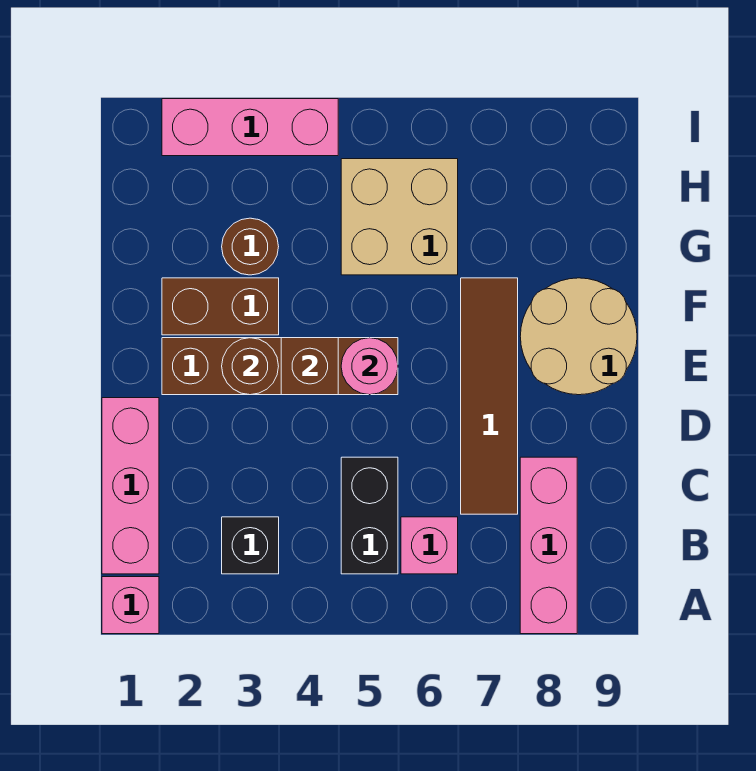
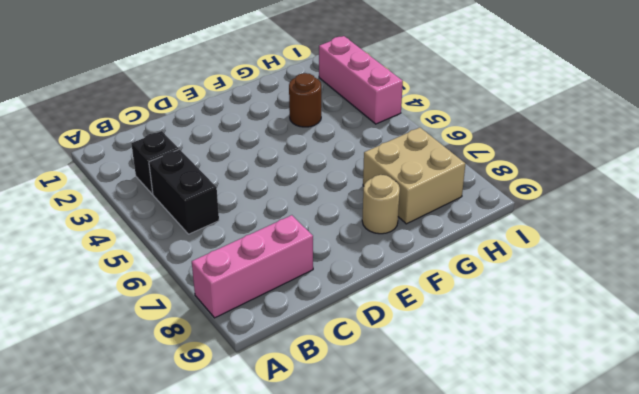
black brick B4:B5 level 1 -> black brick B5:C5 level 1
tan round brick F8 level 1 -> tan round brick E8:F9 level 1
tan brick G7:H8 level 1 -> tan brick G5:H6 level 1
none -> pink brick A1 level 1
none -> pink brick B1:D1 level 1
none -> pink brick B6 level 1

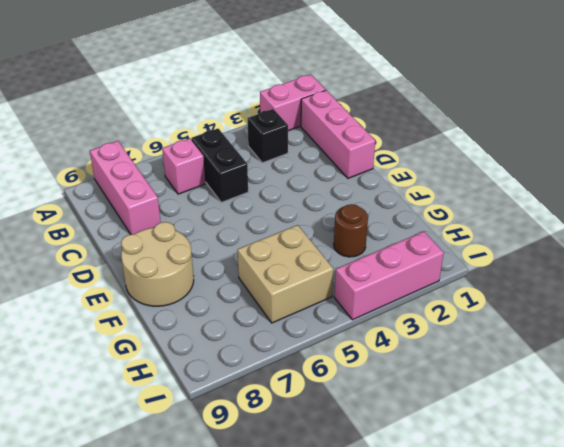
pink brick A1:A2 level 1 -> pink brick A1 level 1
none -> brown tile C7:F7 level 1
none -> brown brick E2:E5 level 1
none -> brown brick F2:F3 level 1

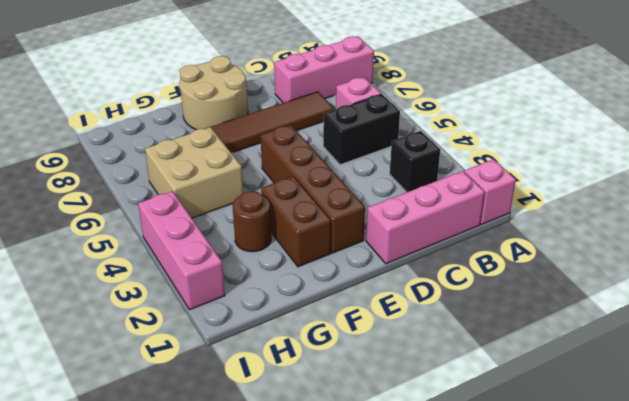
none -> brown round brick E3 level 2
none -> brown brick E4 level 2
none -> pink round brick E5 level 2

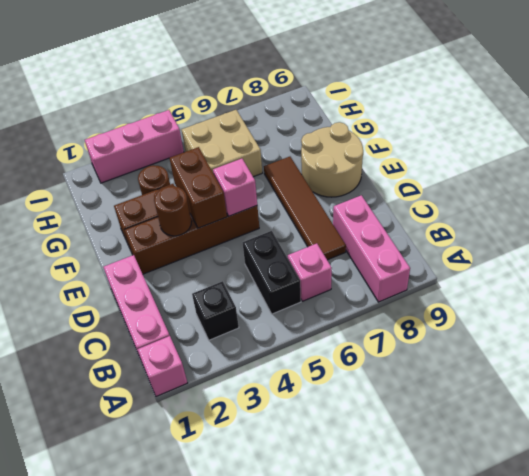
brown brick E4:F4 level 2 -> brown brick E4 level 2
pink brick E5 level 2 -> pink round brick E5 level 2

